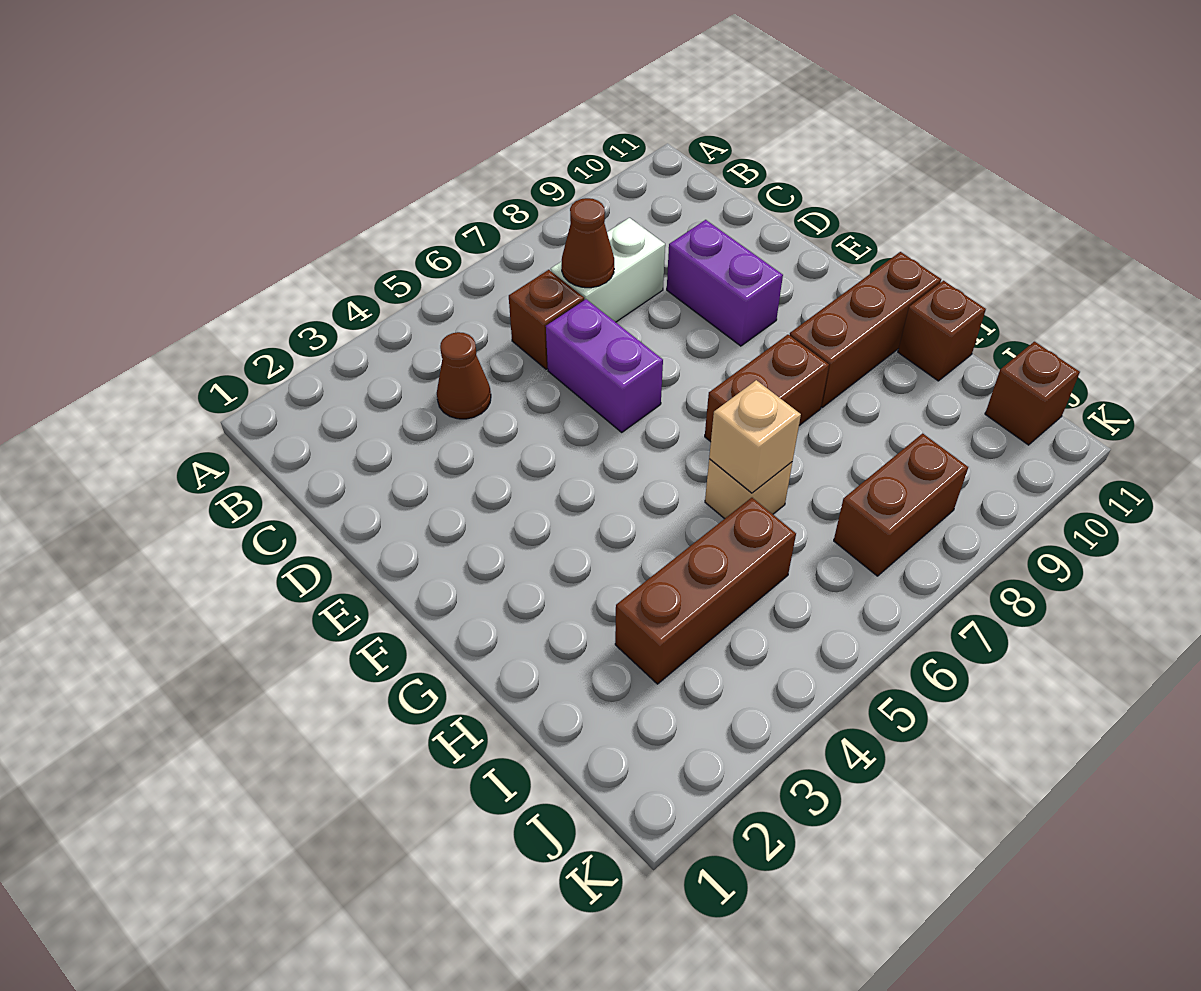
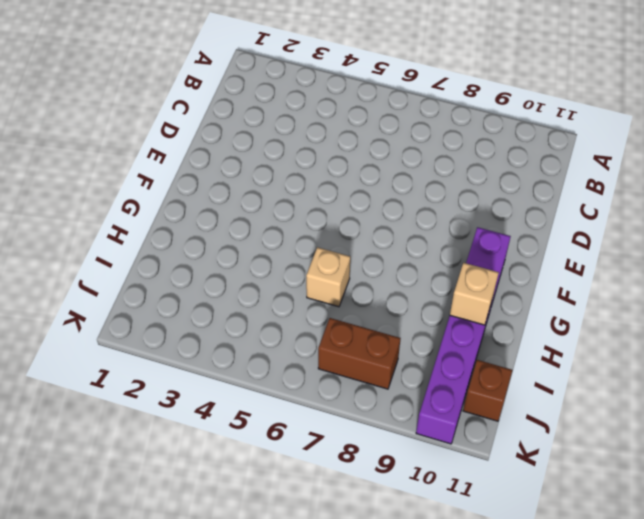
purple brick F10:K10 level 1 -> brown brick G9:G11 level 1
tan brick H10 level 2 -> tan brick H6 level 2
none -> brown cone C4 level 1
none -> brown brick C6 level 1
none -> white brick C7:C8 level 1

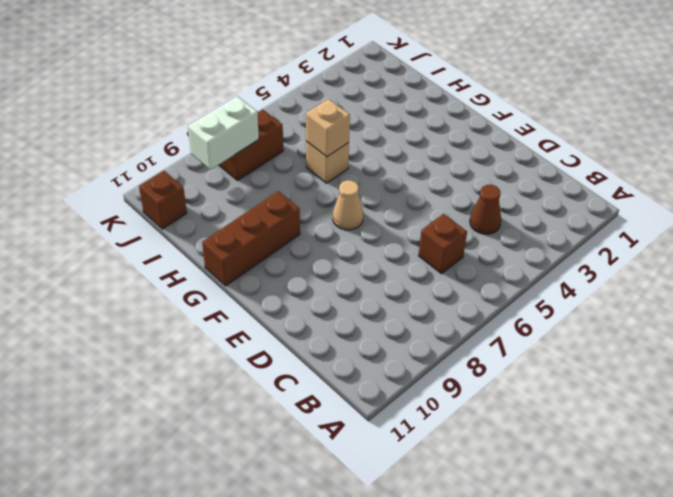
tan cone F7 level 1 -> none
white brick J8:J9 level 2 -> white brick C7:C8 level 1
none -> purple brick D6:E6 level 1
none -> purple brick D9:E9 level 1
none -> brown brick G7:G8 level 1

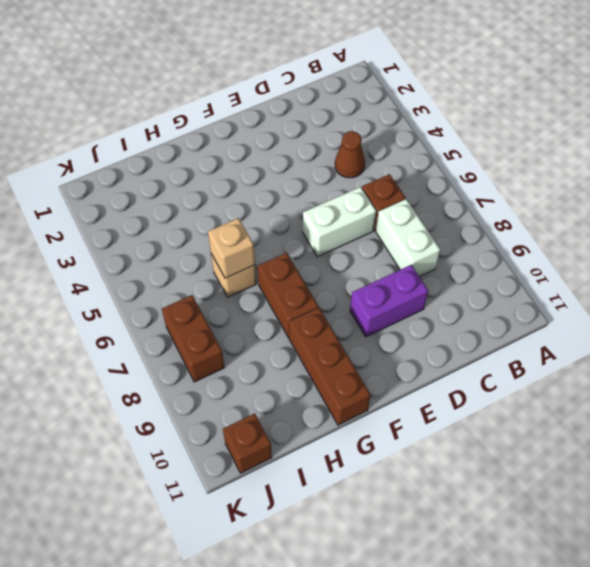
white brick D6:E6 level 1 -> purple brick D6:E6 level 1
none -> brown brick H11 level 1
none -> brown brick I3:I5 level 1
none -> brown cone C7 level 2

